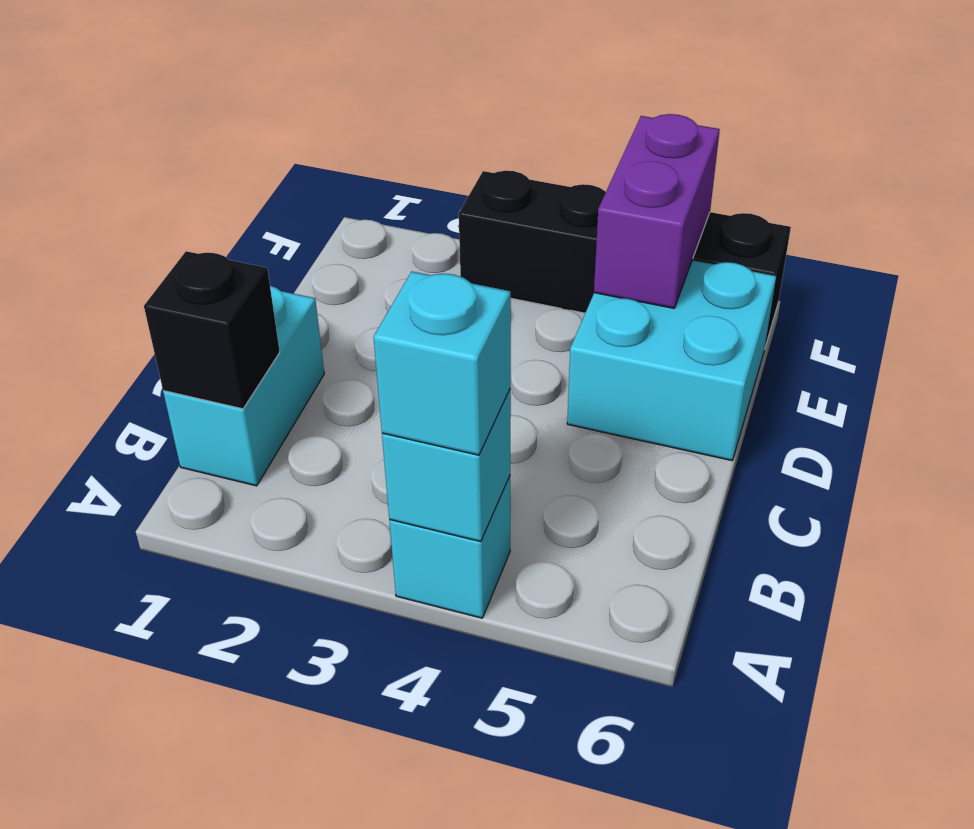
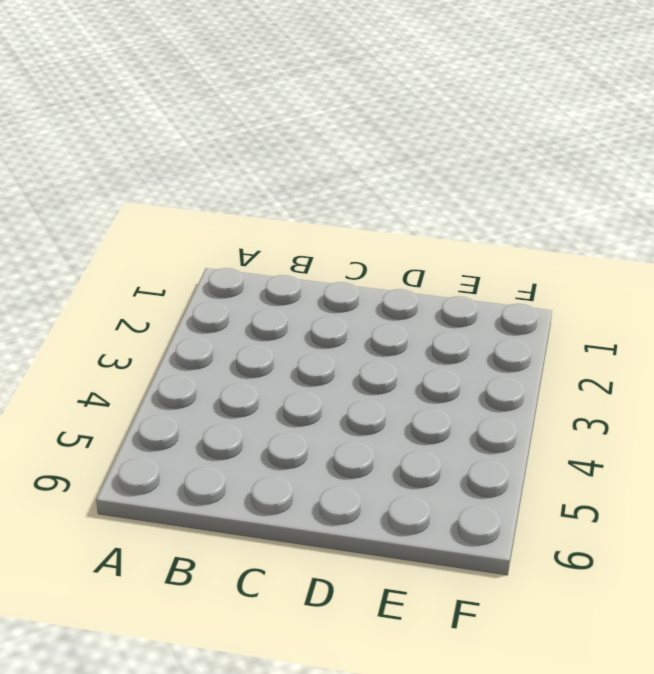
none -> cyan brick A4 level 1
none -> cyan brick B1:C1 level 1

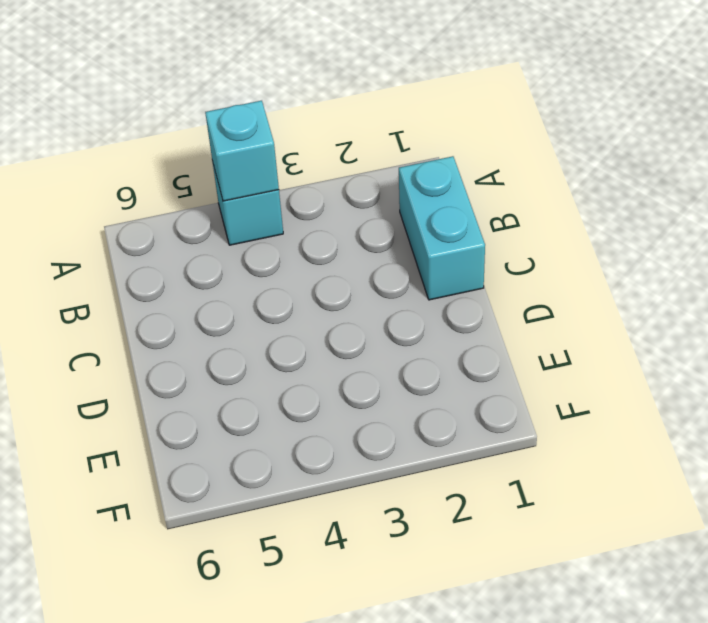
none -> cyan brick D5:E6 level 1
none -> black brick F3:F6 level 1

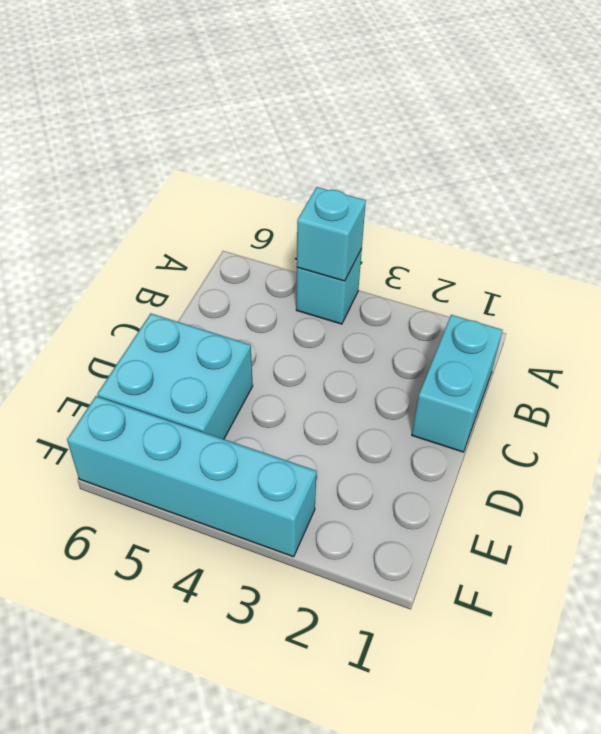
cyan brick F3:F6 level 1 -> black brick F3:F6 level 1
none -> black brick B1 level 2
none -> purple brick E5:F5 level 2

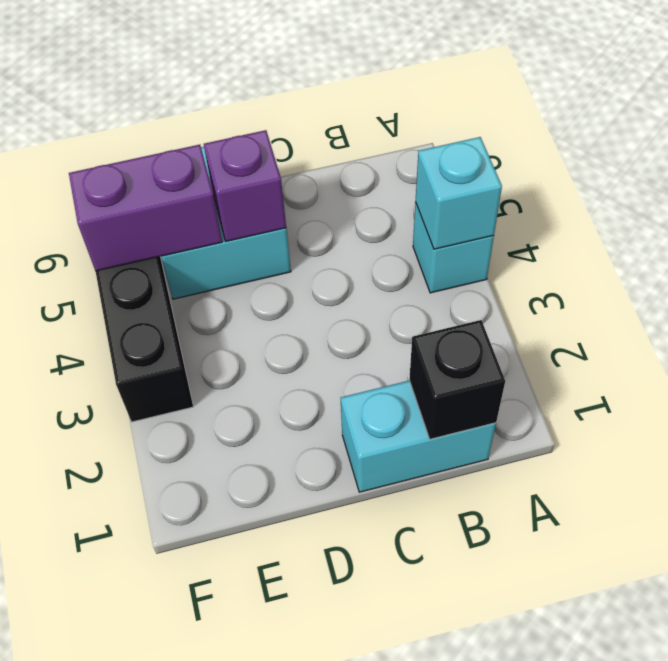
purple brick D5 level 2 -> none
none -> cyan brick A4 level 3

